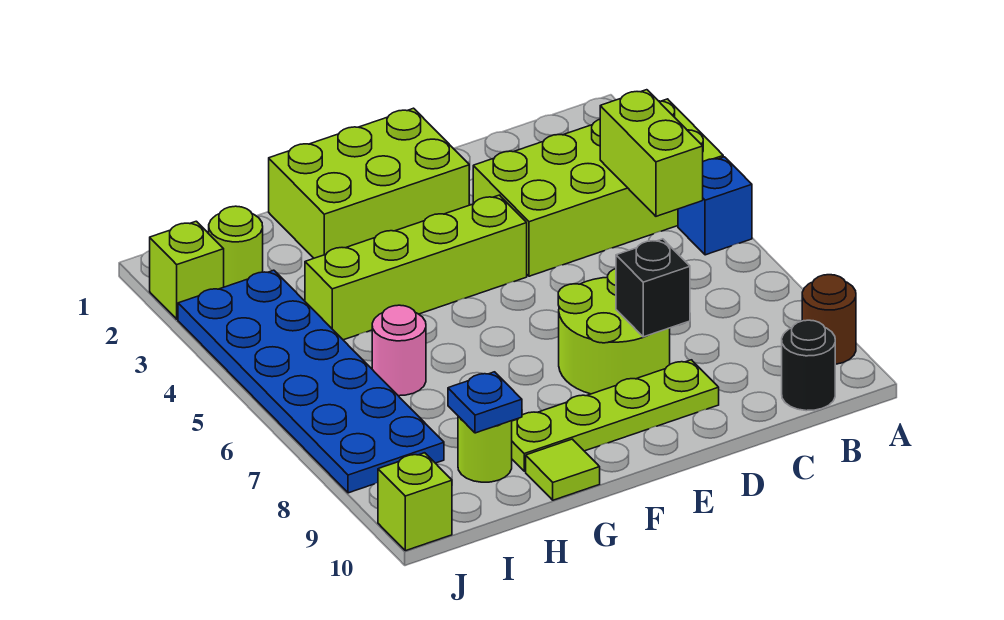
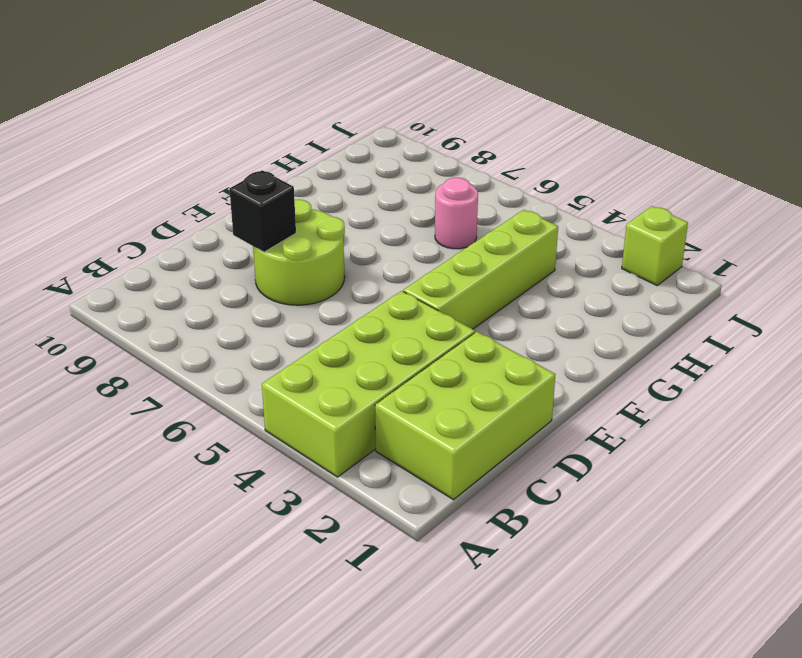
lime brick B1:D2 level 1 -> lime brick E1:G2 level 1
none -> blue brick A5 level 1
none -> brown round brick A9 level 1
none -> black round brick B10 level 1

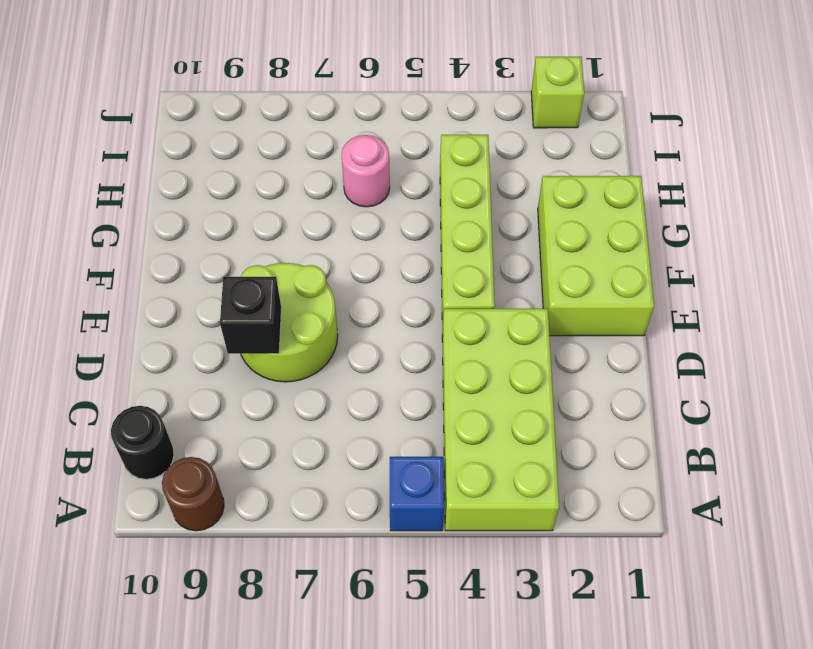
none -> lime plate D9:G9 level 1
none -> lime tile G10 level 1
none -> lime round brick H9 level 1

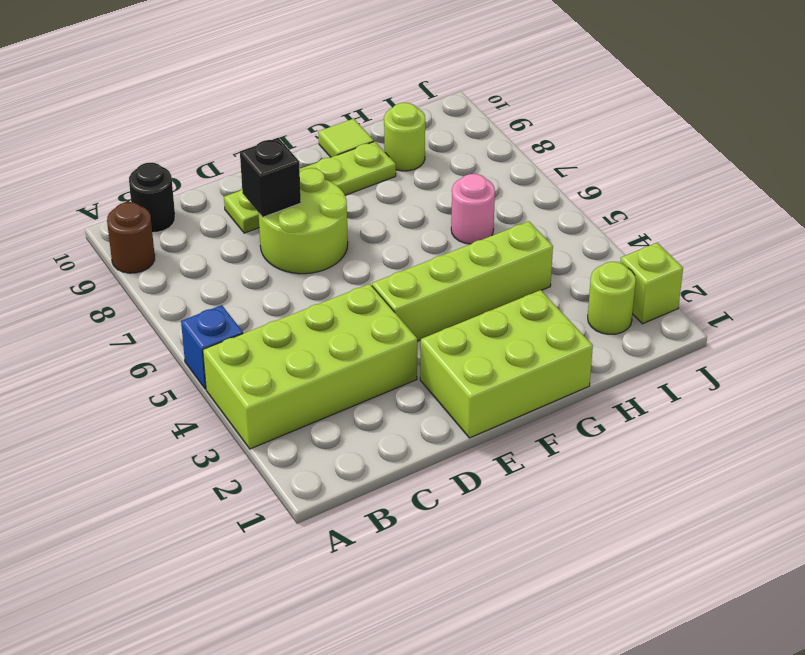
none -> blue plate I3:J8 level 1
none -> lime brick J10 level 1
none -> lime brick B4:B5 level 2

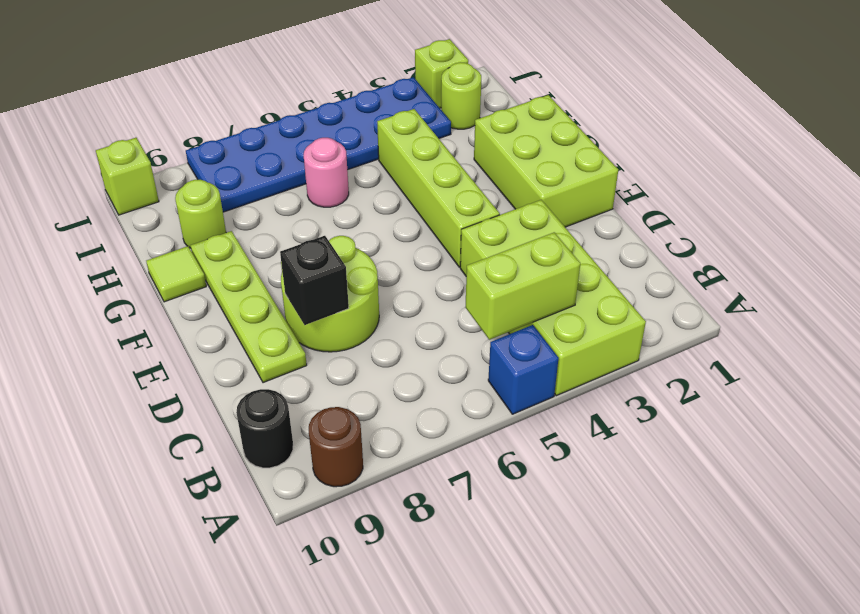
none -> blue plate H9 level 2

